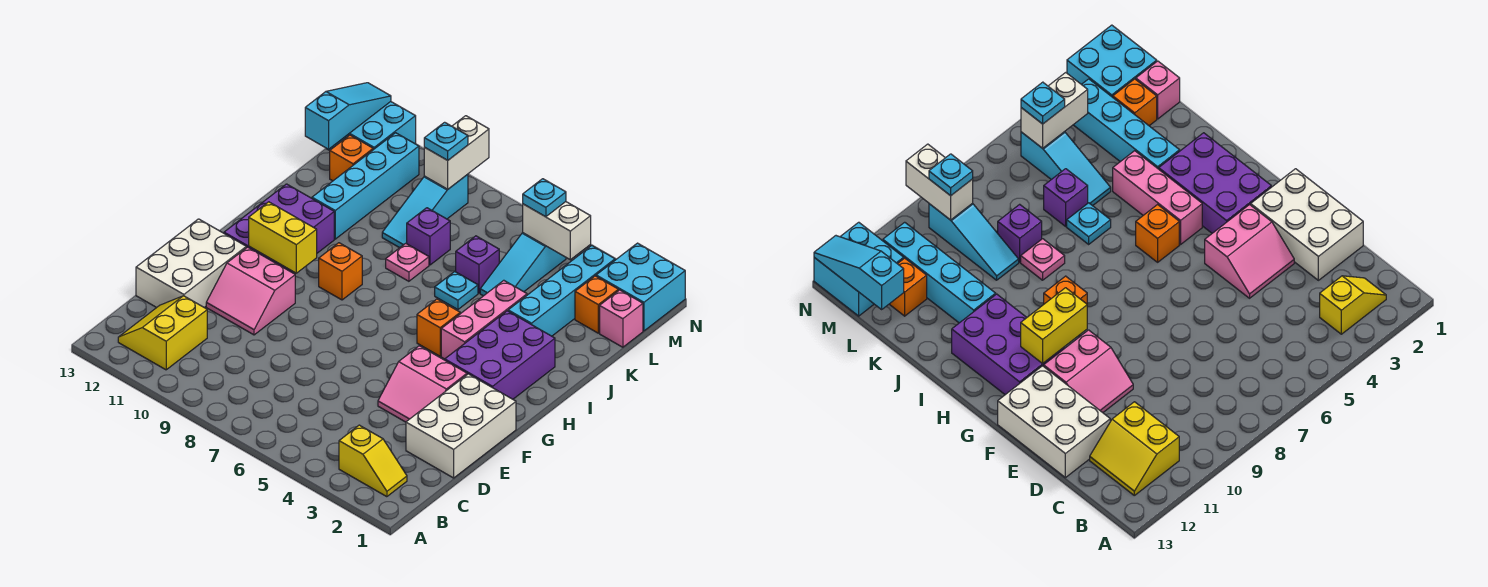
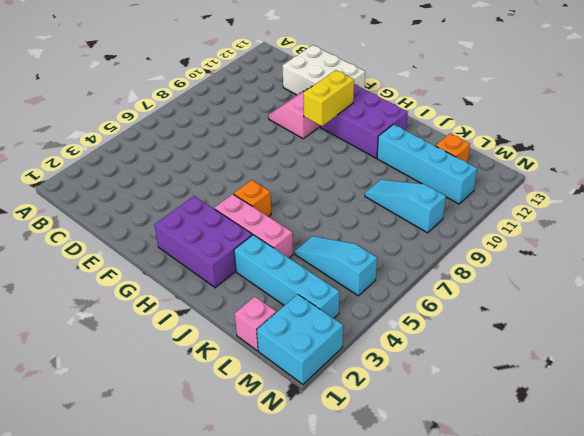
none -> yellow slope B2:B3 level 1 top 3
none -> yellow slope B11:C12 level 1 top 11
none -> white brick D1:F2 level 1
none -> pink slope E3:F4 level 1 top F

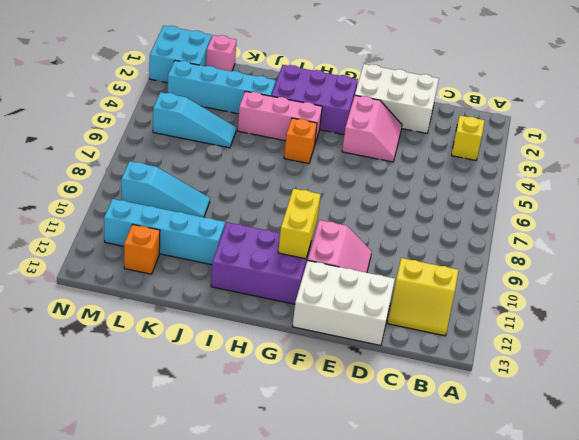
none -> orange brick H9 level 1
none -> cyan plate J6 level 1
none -> pink plate J8 level 1
none -> purple brick K6 level 1

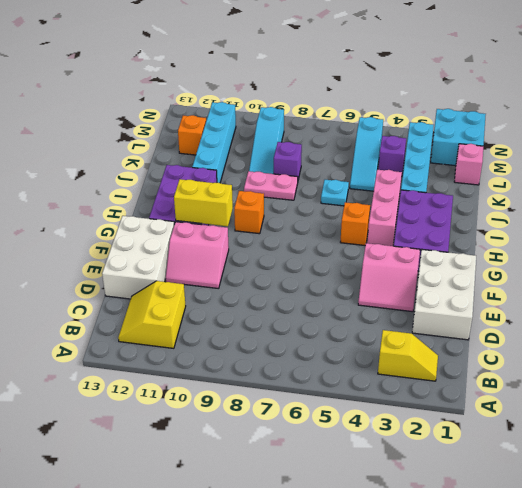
pink plate J8:J9 level 1 -> pink plate J8 level 1
purple brick L4 level 1 -> purple brick K6 level 1
none -> orange brick L2 level 1
none -> cyan brick M12:N13 level 1
none -> cyan slope L13:N13 level 2 top L
none -> white brick M4:M5 level 2

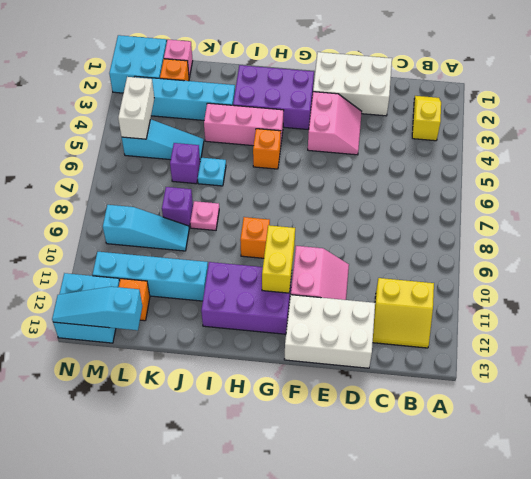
none -> white brick M9:N9 level 2
none -> cyan plate M5 level 3
none -> cyan plate M9 level 3

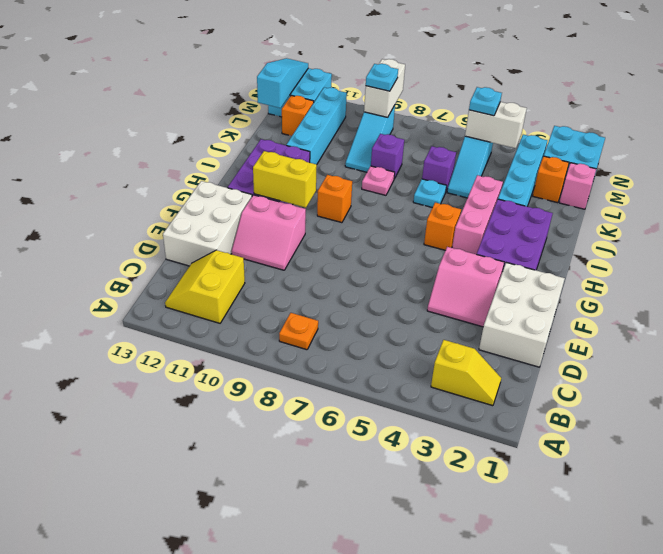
orange plate B8 level 1 -> none

